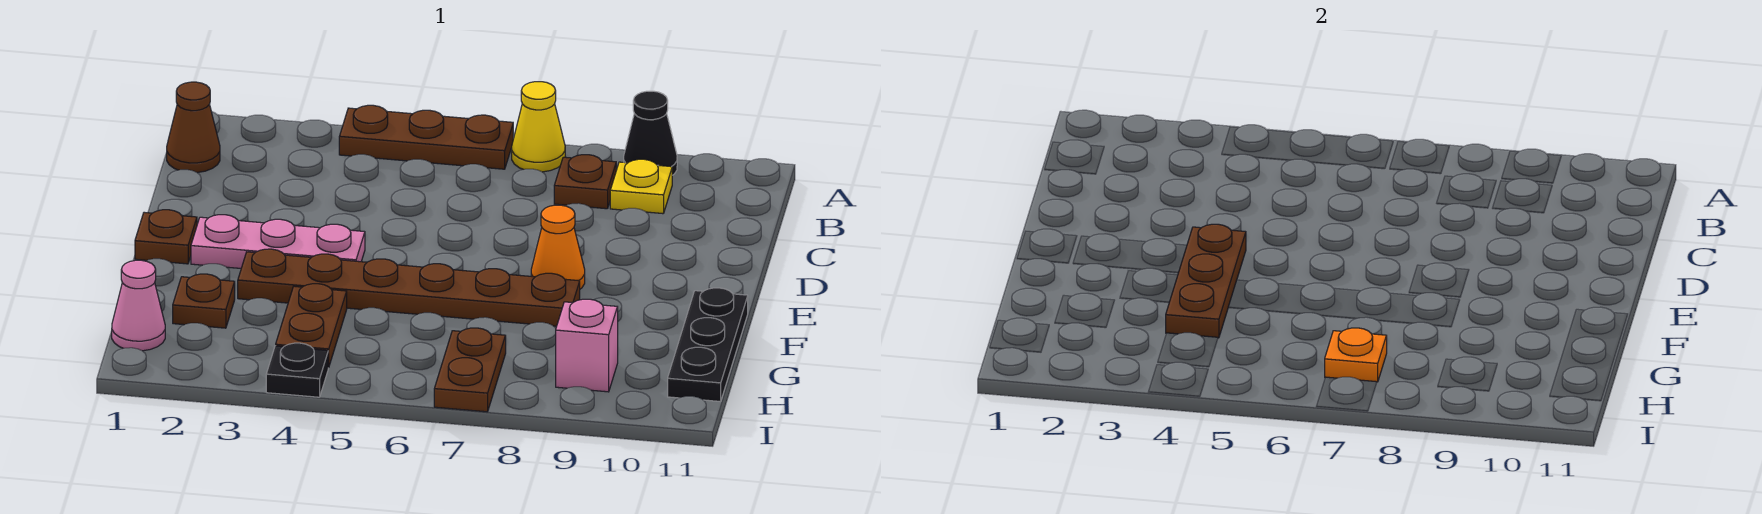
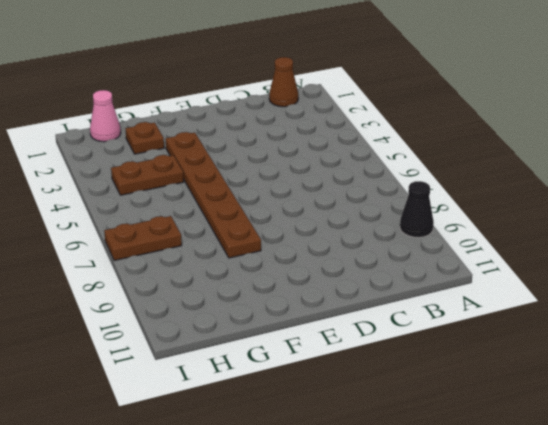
none -> brown plate A4:A6 level 1
none -> yellow cone A7 level 1
none -> brown plate B8 level 1

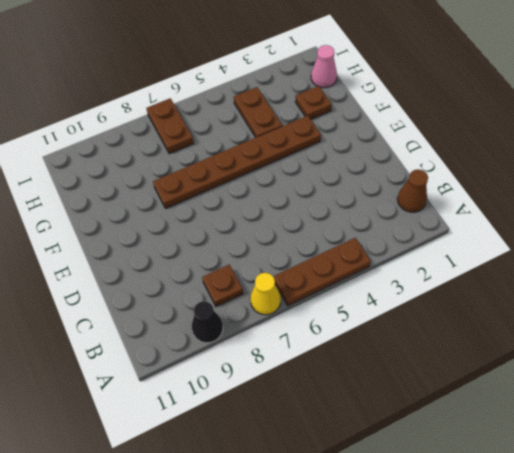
none -> yellow plate B9 level 1
none -> brown plate E1 level 1
none -> pink plate E2:E4 level 1

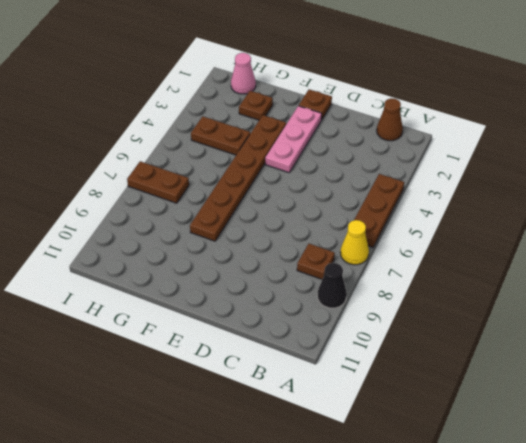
none -> yellow plate B9 level 1
none -> orange cone E8 level 1
none -> black plate F11:H11 level 1

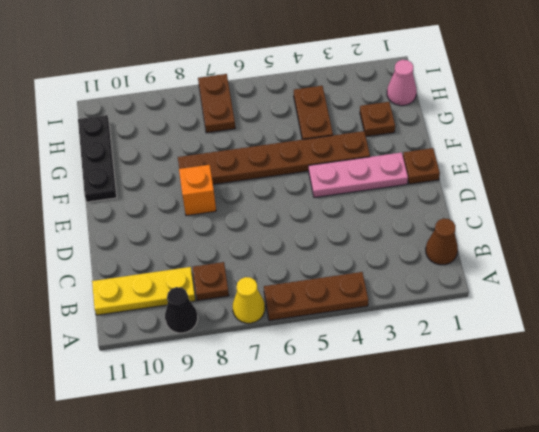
yellow plate B9:B11 level 1 -> yellow plate B9 level 1
orange brick E8 level 1 -> orange cone E8 level 1
none -> pink brick H9 level 1
none -> black plate I4 level 1
none -> brown plate E4:G4 level 2

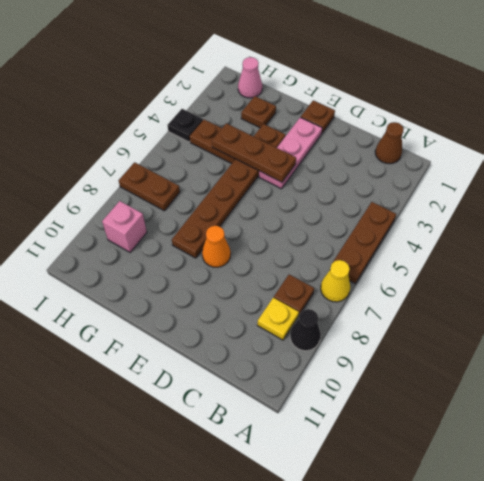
none -> black plate F11:H11 level 1
none -> orange plate H7 level 2

